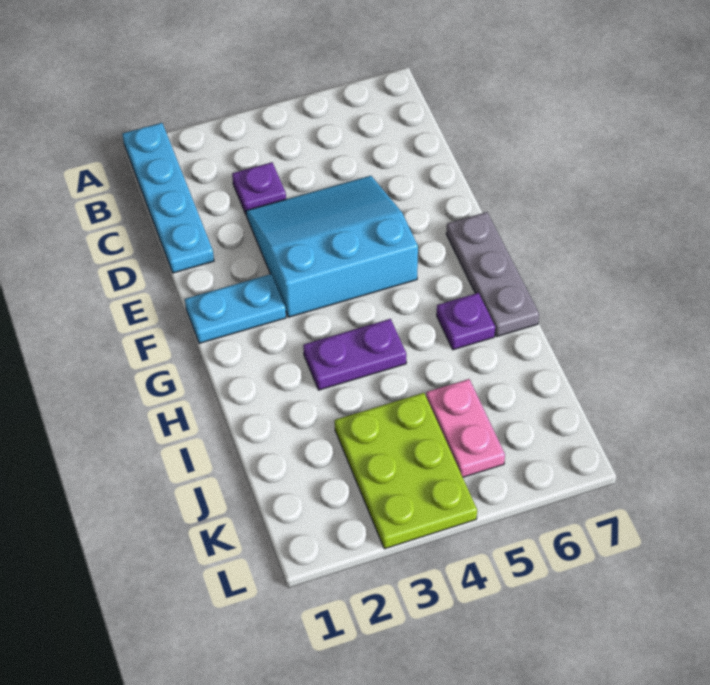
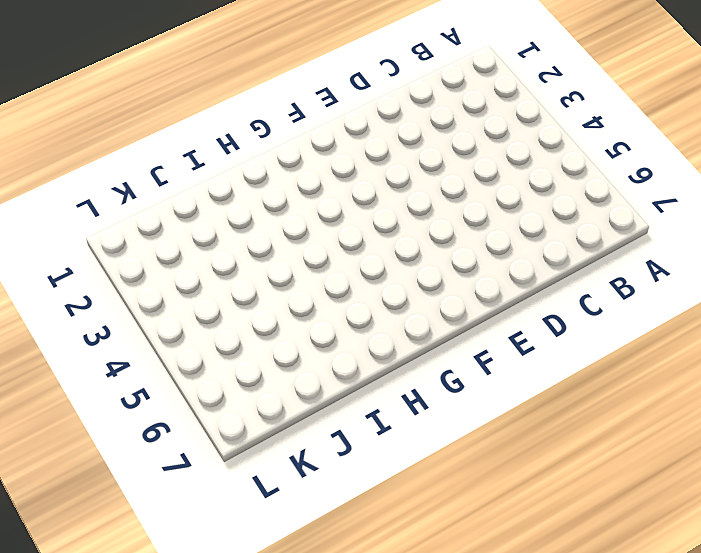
none -> cyan plate A1:D1 level 1
none -> purple plate C3 level 1

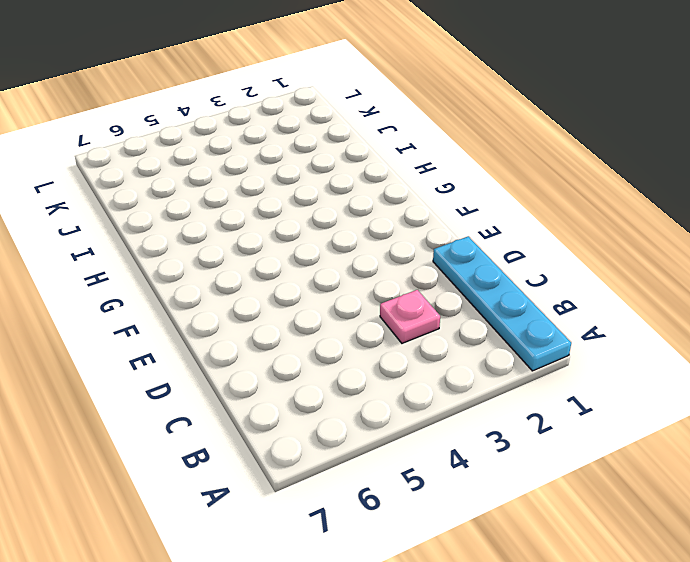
pink plate C3 level 1 -> purple plate C3 level 1
none -> cyan slope D3:F5 level 1 top F
none -> cyan plate F1:F2 level 1

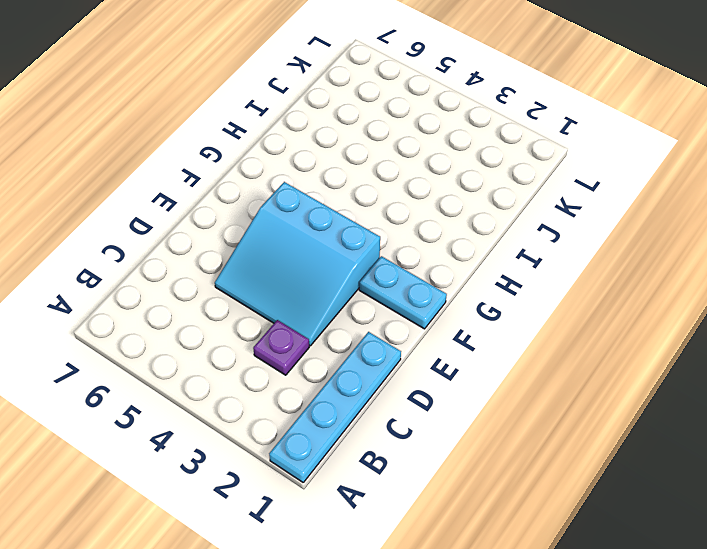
none -> grey plate F7:H7 level 1
none -> purple plate H3:H4 level 1

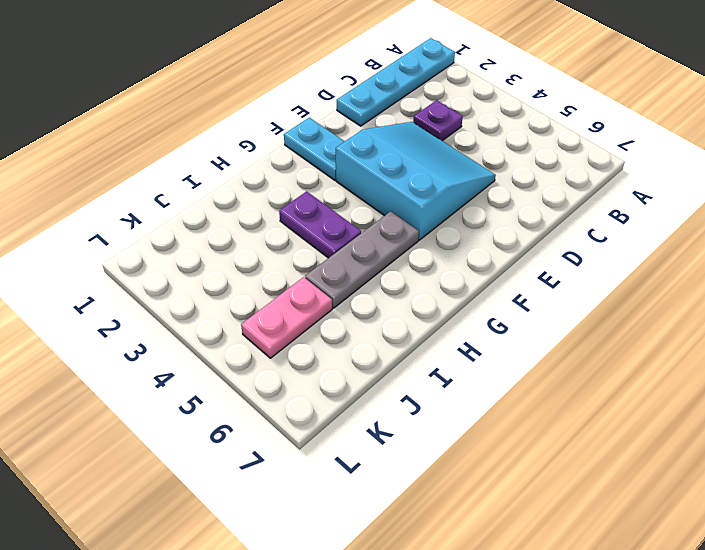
grey plate G5:I5 level 1 -> grey plate F7:H7 level 1
none -> purple plate H6 level 1
none -> lime plate J3:L4 level 1

